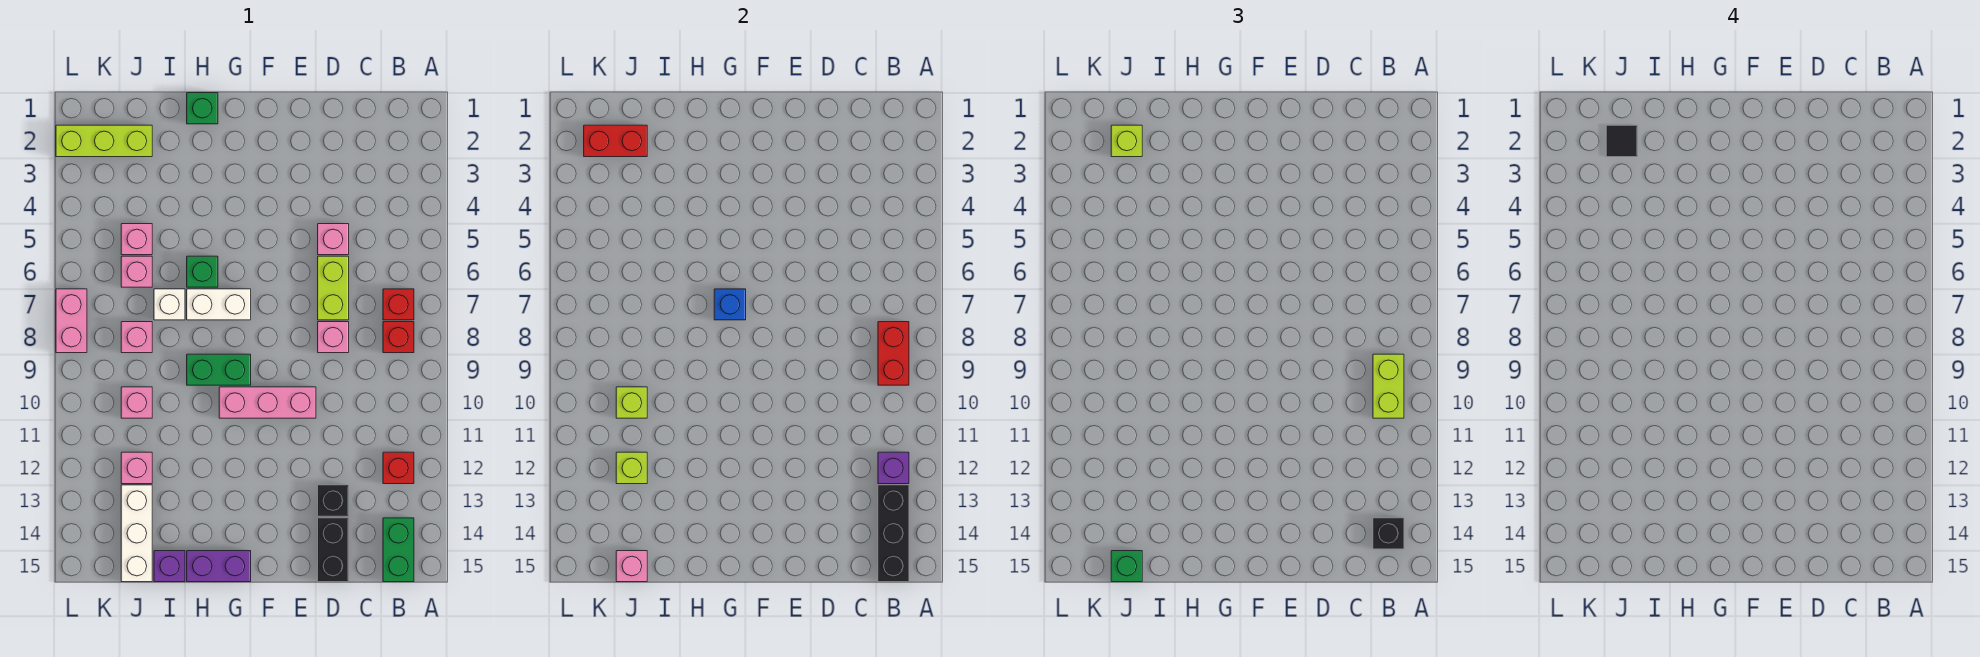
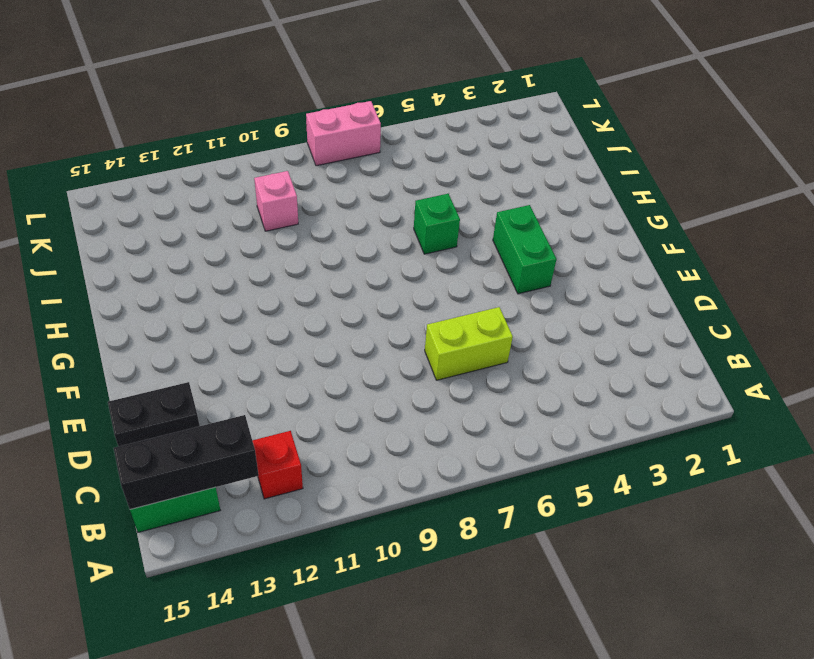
green brick F4:G4 level 1 -> green brick G9:H9 level 1
none -> red brick B7 level 1
none -> red brick B8 level 1
none -> pink brick D5 level 1
none -> pink brick D8 level 1

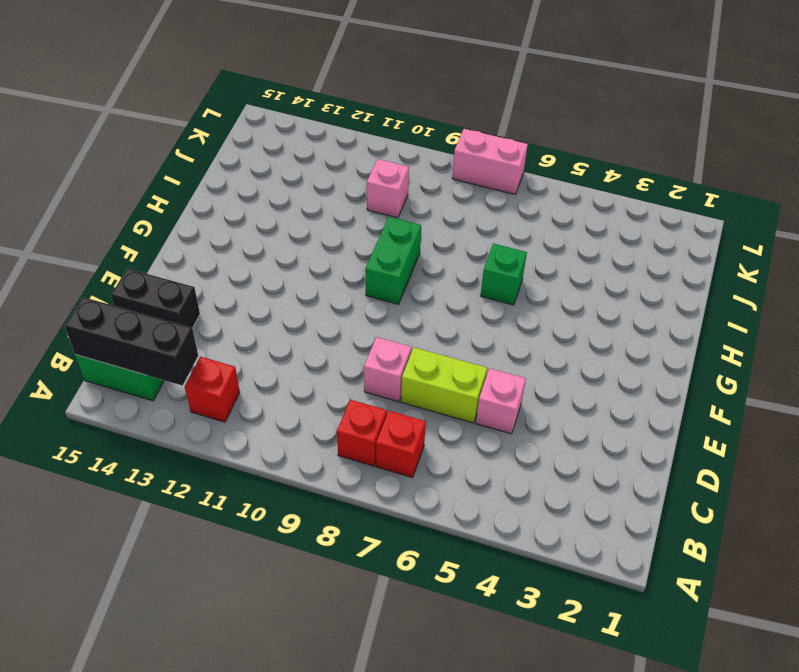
none -> black brick D13 level 1
none -> pink brick E10:G10 level 1
none -> white brick G7:H7 level 1
none -> purple brick G15:H15 level 1

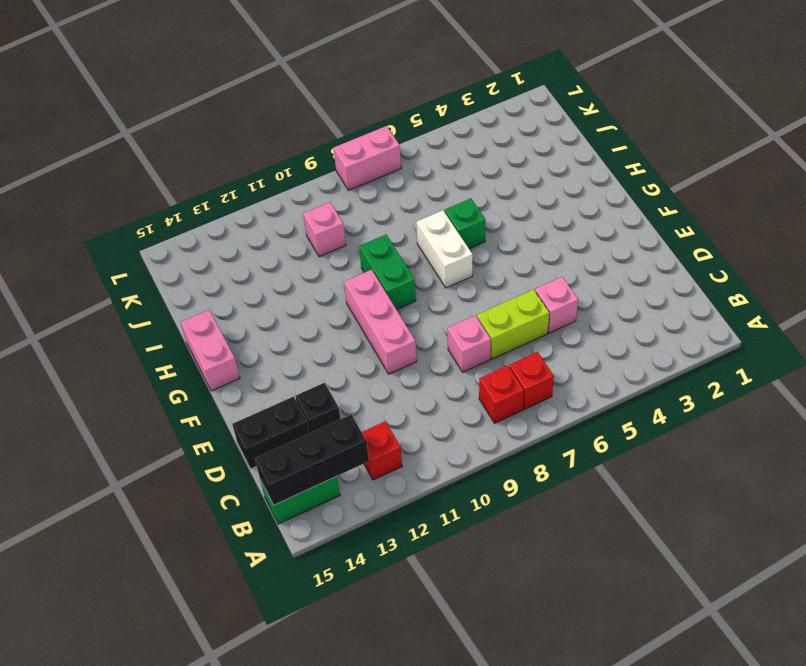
pink brick G15:H15 level 1 -> purple brick G15:H15 level 1
none -> green brick H1 level 1
none -> white brick I7 level 1
none -> purple brick I15 level 1
none -> lime brick J2:L2 level 1

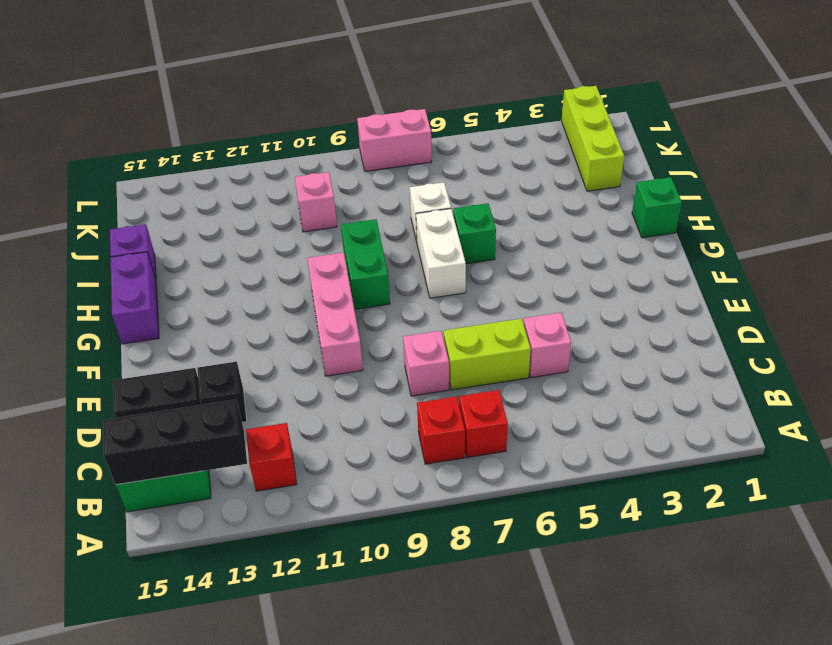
none -> pink brick J5 level 1
none -> pink brick J6 level 1
none -> pink brick J8 level 1
none -> pink brick J12 level 1

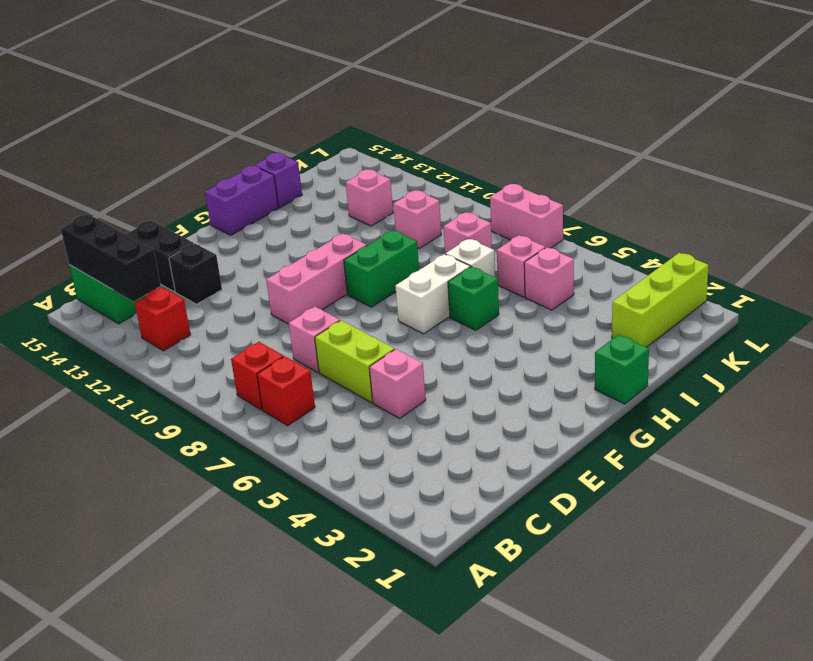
none -> white brick J13:J15 level 1
none -> red brick B8:B9 level 2
none -> purple brick B12 level 2
none -> blue brick G7 level 2

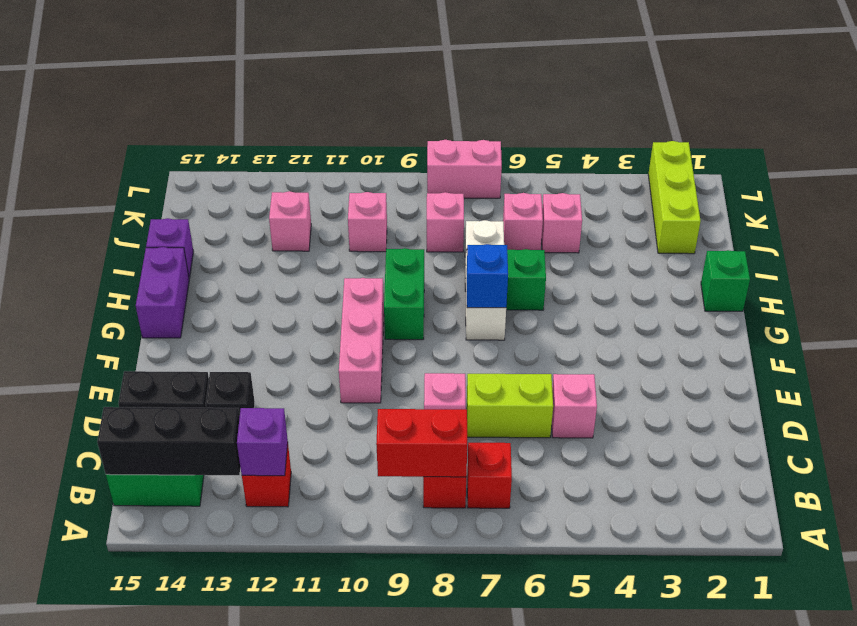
none -> white brick J13:J15 level 1
none -> red brick J2:K2 level 2
none -> lime brick J10 level 2
none -> lime brick J12 level 2

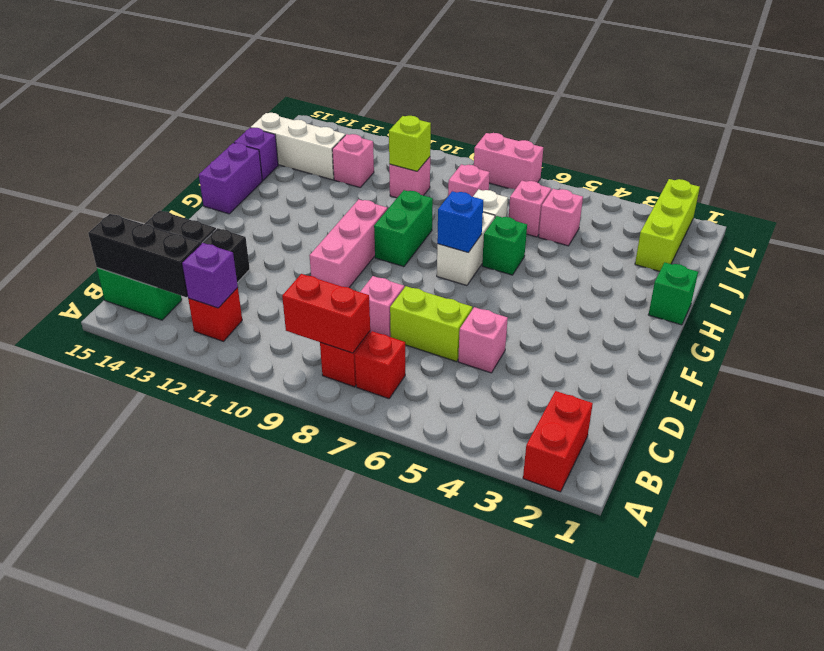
red brick A2:B2 level 1 -> red brick J2:K2 level 2
none -> lime brick J12 level 2
none -> pink brick J15 level 2
none -> lime brick B9:B10 level 3
none -> black brick B14 level 3

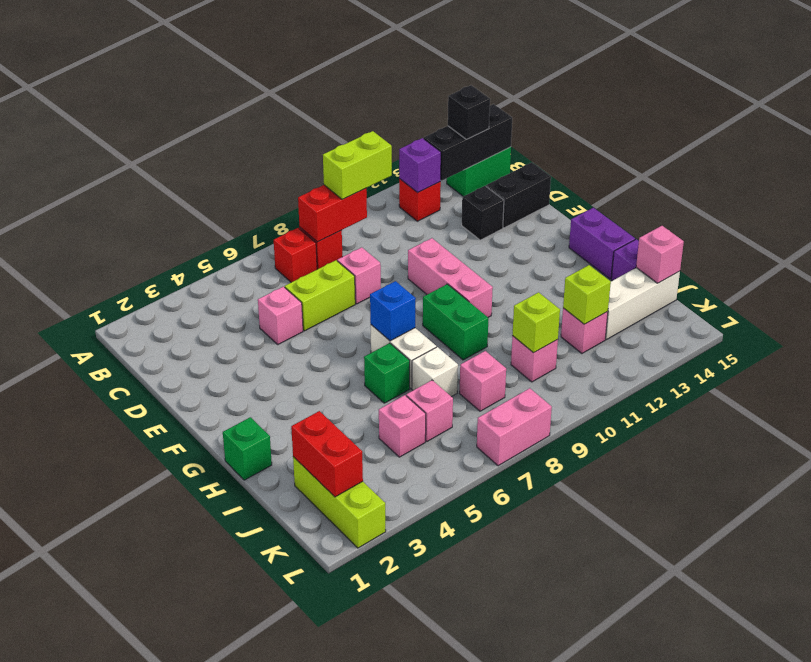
none -> lime brick J2 level 3
none -> green brick J15 level 3
none -> black tile J2 level 4

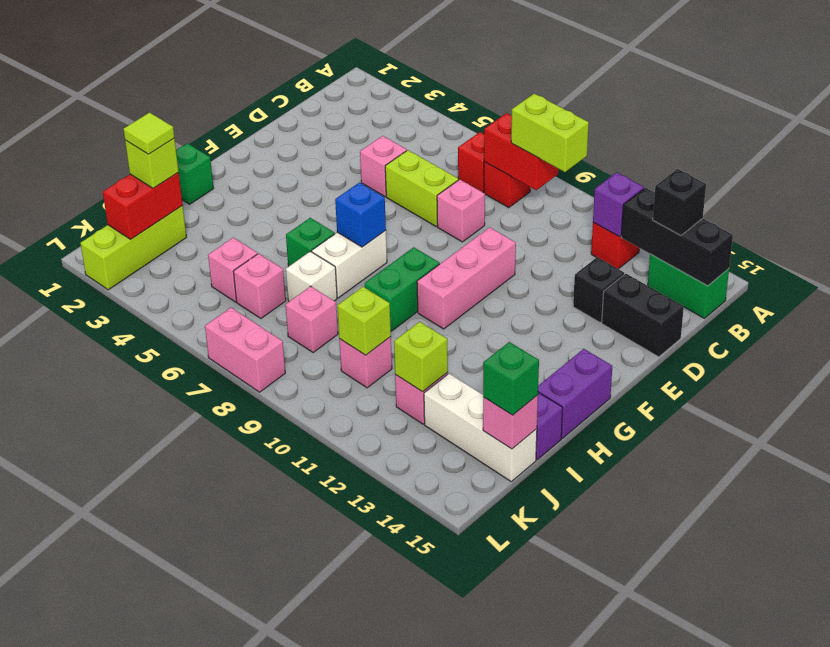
lime tile J2 level 4 -> black tile J2 level 4

